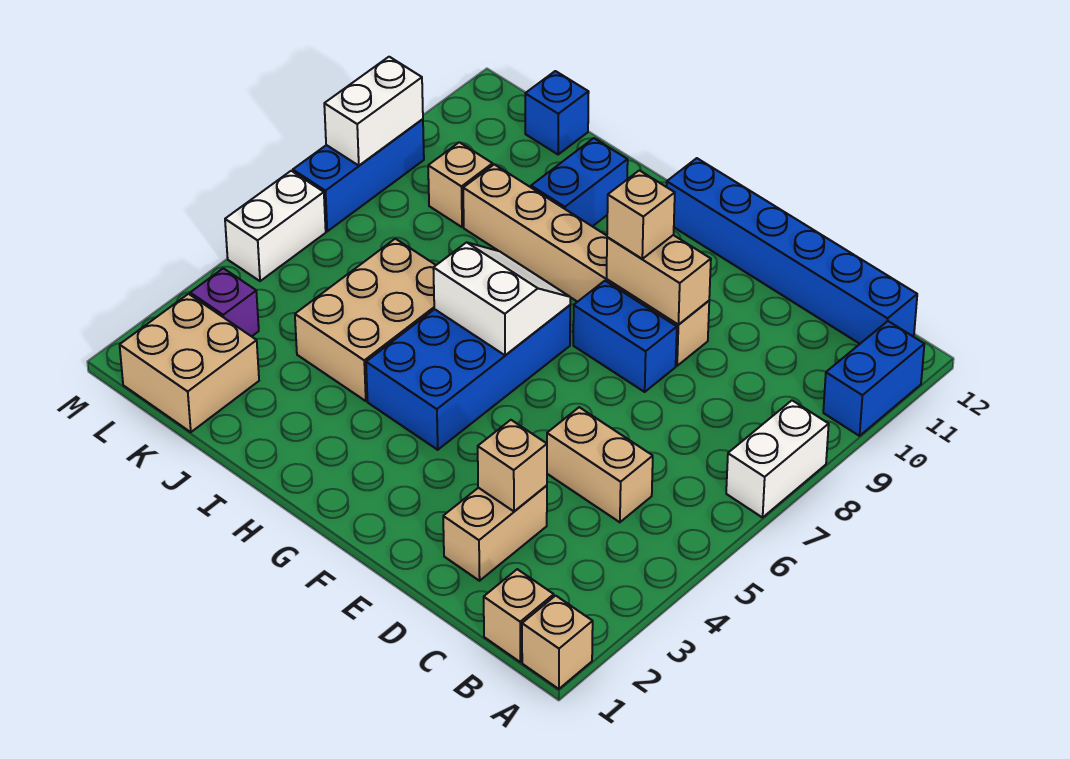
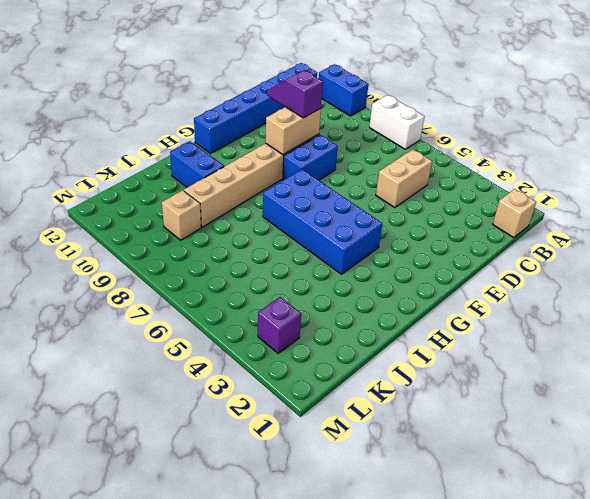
purple slope E9:E10 level 3 top 9 -> none
none -> tan brick A1 level 1
none -> tan brick D2:D3 level 1
none -> tan brick I4:J6 level 1

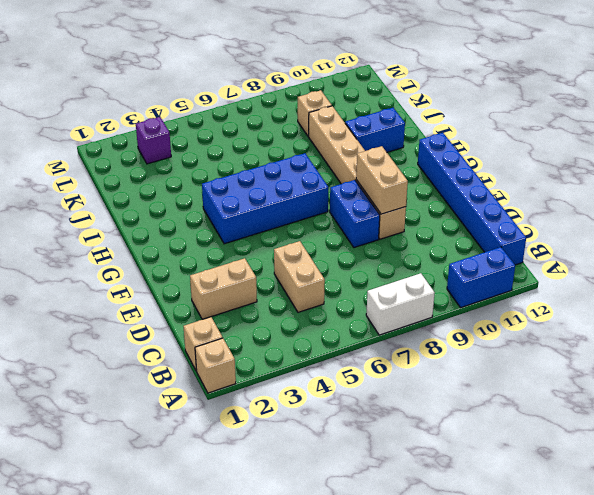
none -> tan brick I4:J6 level 1
none -> tan brick K1:L2 level 1
none -> blue brick K12 level 1

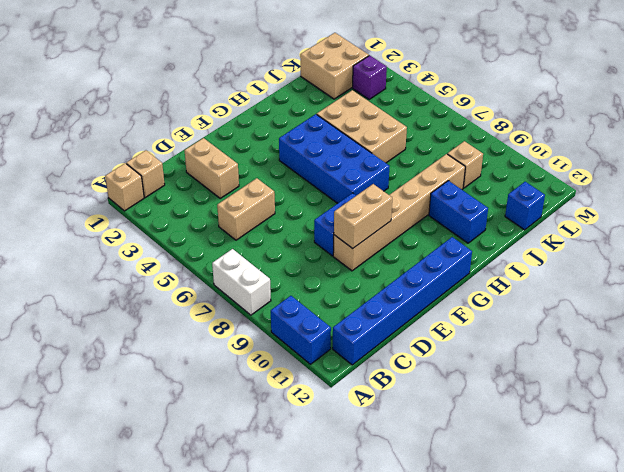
none -> white brick M5:M6 level 1
none -> blue brick M7:M9 level 1
none -> tan brick D3 level 2

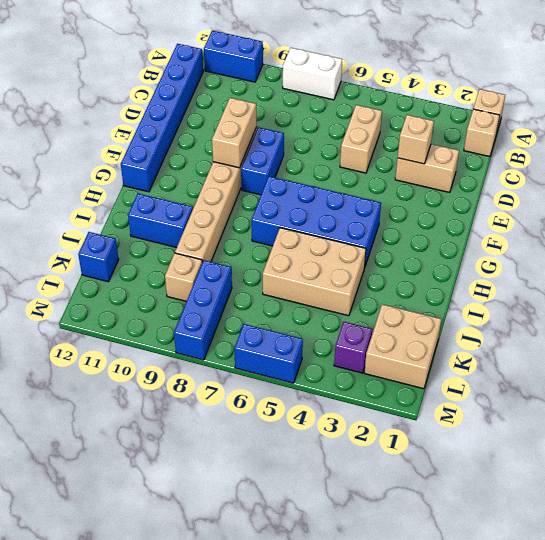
blue brick K8:M8 level 1 -> blue brick M7:M9 level 1
blue brick M5:M6 level 1 -> white brick M5:M6 level 1
none -> white slope G6:H7 level 2 top 6
none -> white brick M8:M9 level 2
none -> tan brick F9 level 3

